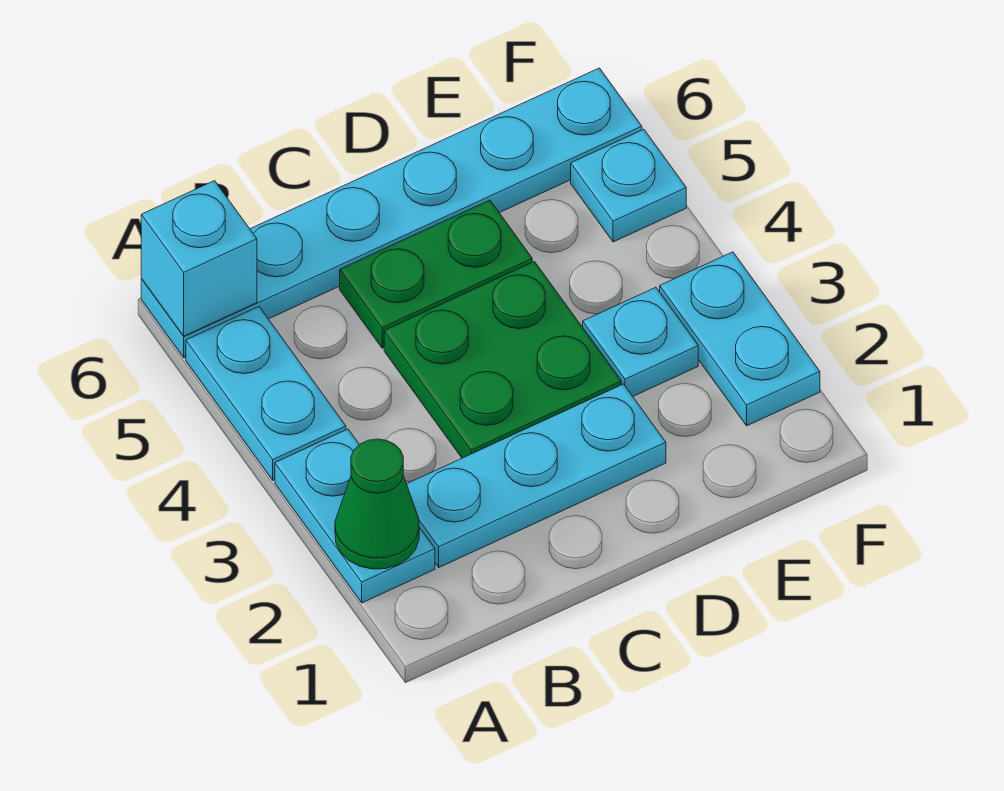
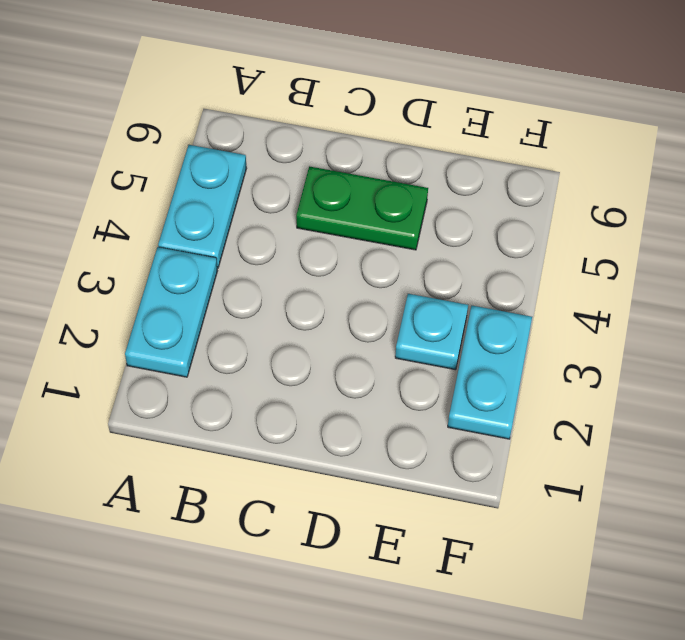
none -> cyan plate A6:F6 level 1
none -> cyan plate B2:D2 level 1

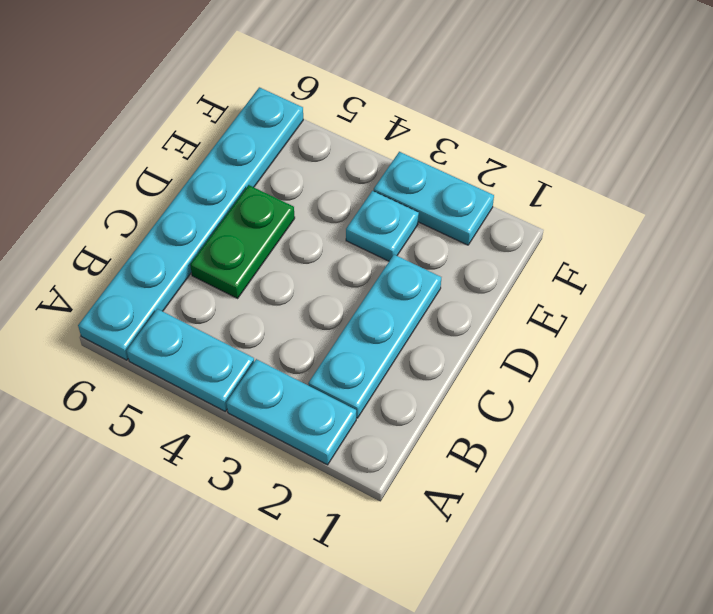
none -> green plate C3:D4 level 1
none -> cyan plate F5 level 1

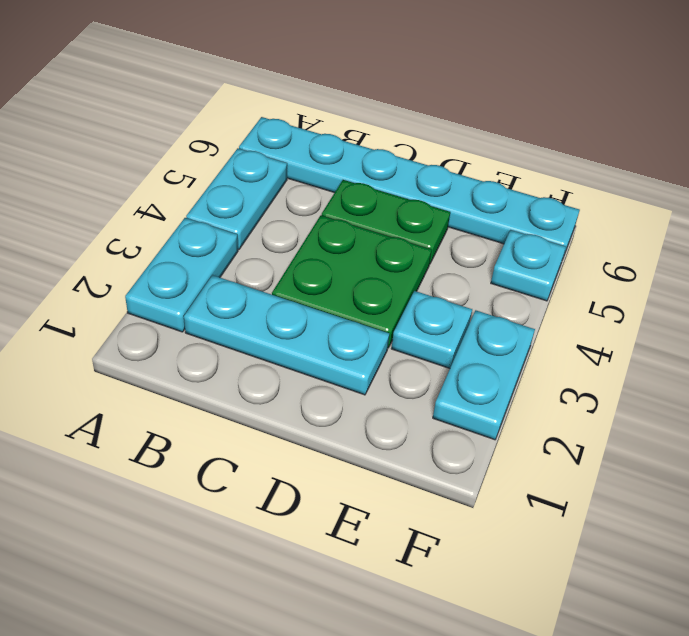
none -> green cone A2 level 2
none -> cyan brick A6 level 2

